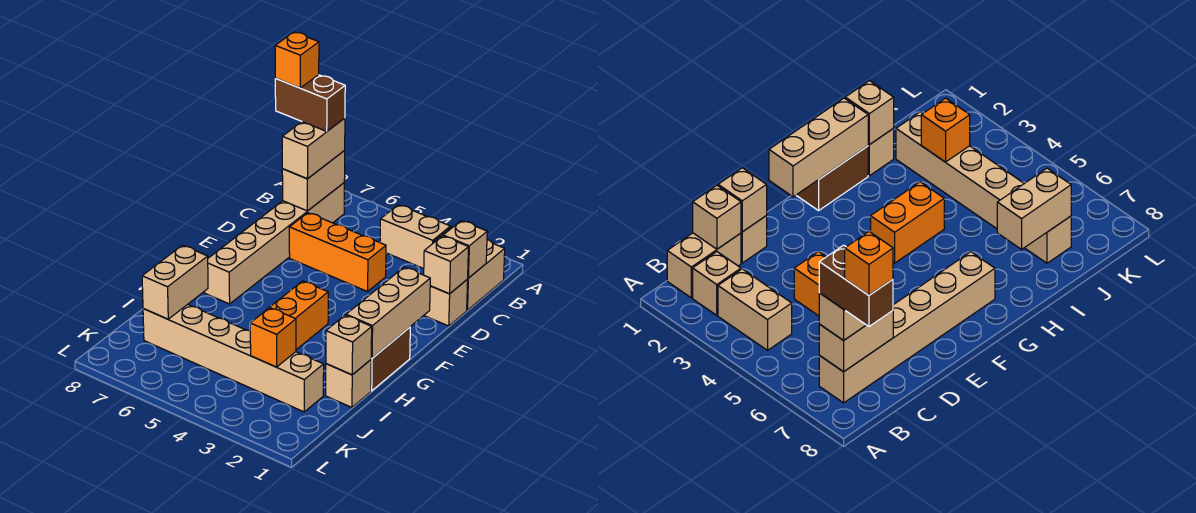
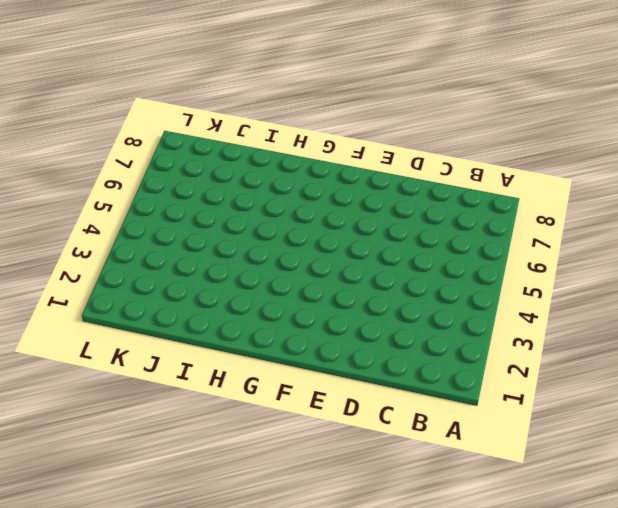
none -> tan brick B1:C1 level 1
none -> tan brick B2 level 1
none -> tan brick B3:B4 level 1

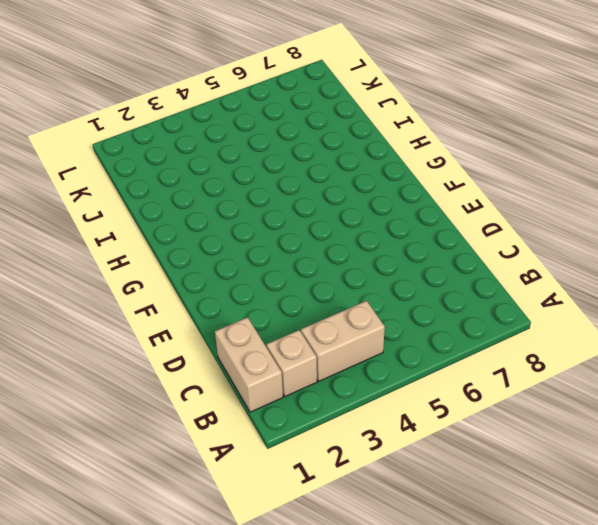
none -> tan brick B7:G7 level 1
none -> tan brick D1 level 1
none -> orange brick D4:D6 level 1

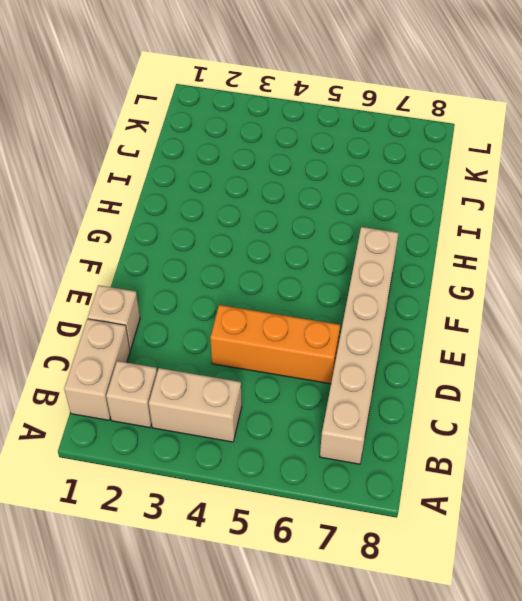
none -> brown brick G1:H1 level 1
none -> orange brick G4:H4 level 1
none -> tan brick I1 level 1

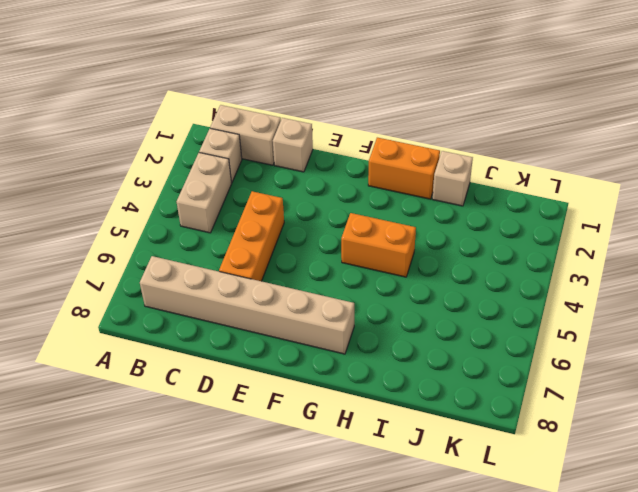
orange brick G1:H1 level 1 -> brown brick G1:H1 level 1
none -> tan brick J2:J7 level 1
none -> tan brick B7:C7 level 2
none -> tan brick C1 level 2

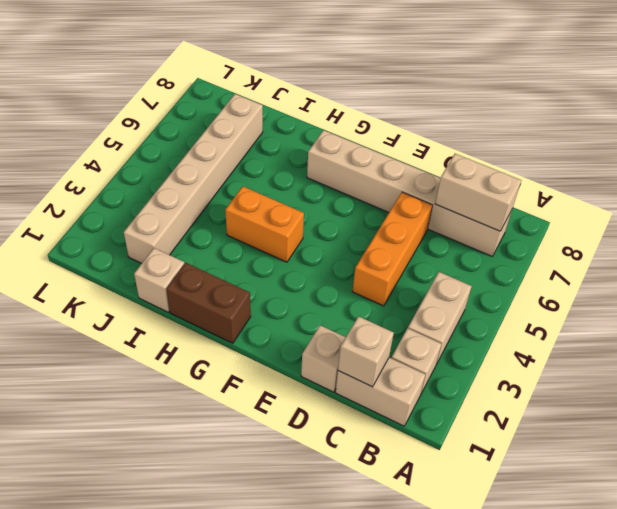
none -> tan brick D1 level 2
none -> tan brick F1:H1 level 2
none -> tan brick I1 level 2

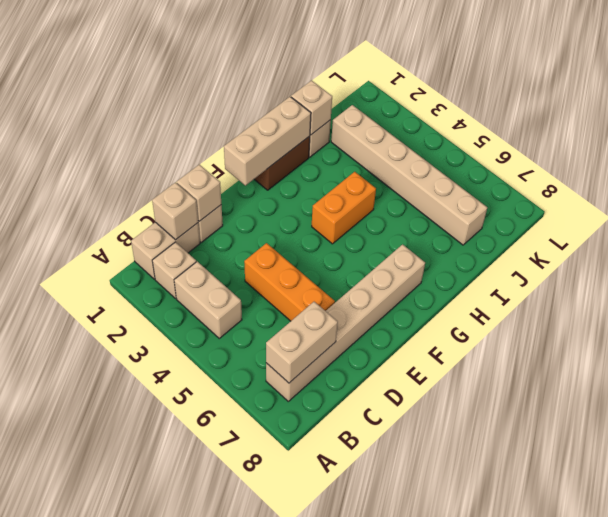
none -> tan brick I7:J7 level 2
none -> orange brick J3 level 2
none -> tan brick B7:C7 level 3

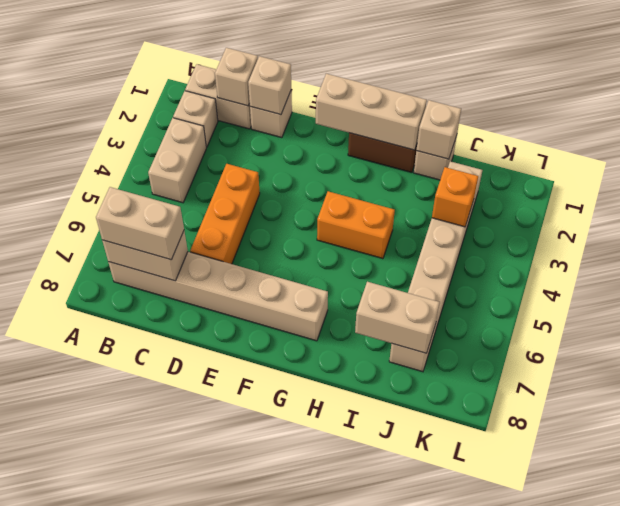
none -> brown brick B7:B8 level 4
none -> orange brick B8 level 5

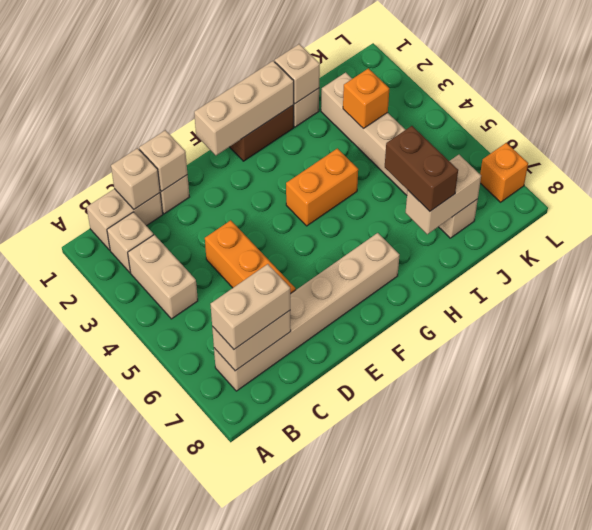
brown brick I6:I7 level 3 -> brown brick B7:B8 level 4
orange brick L7 level 1 -> orange brick B8 level 5

